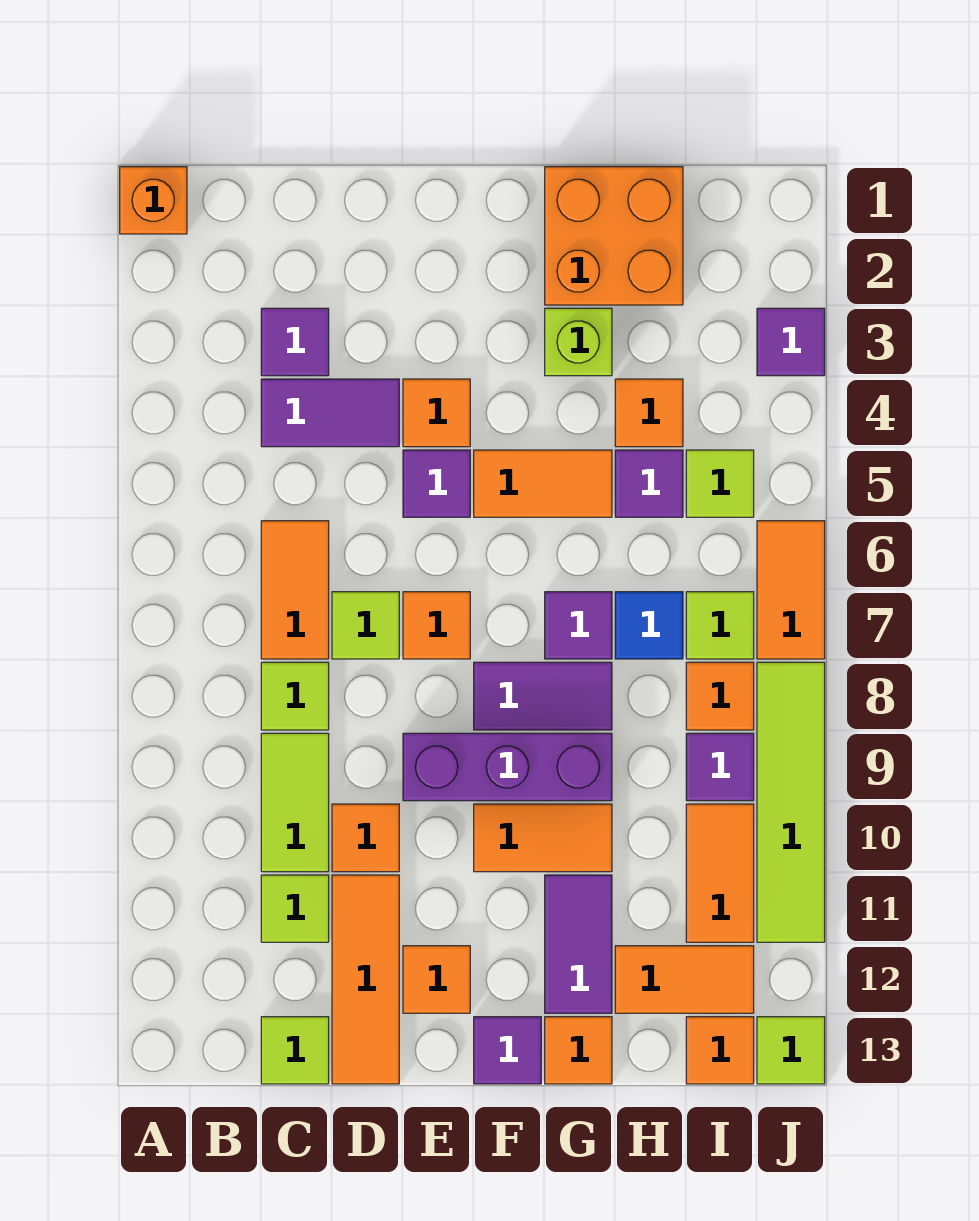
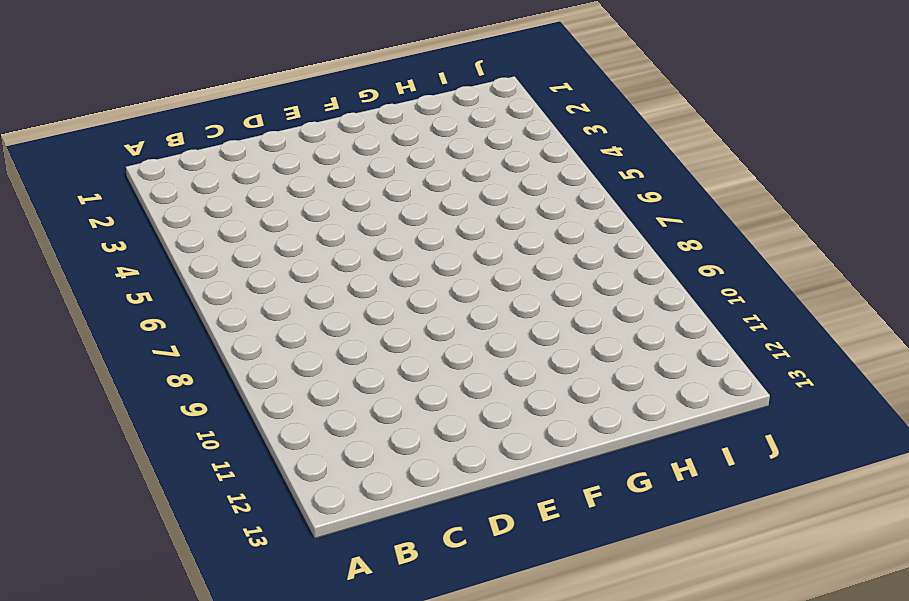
none -> orange brick A1 level 1
none -> purple tile C3 level 1
none -> purple tile C4:D4 level 1
none -> orange tile C6:C7 level 1

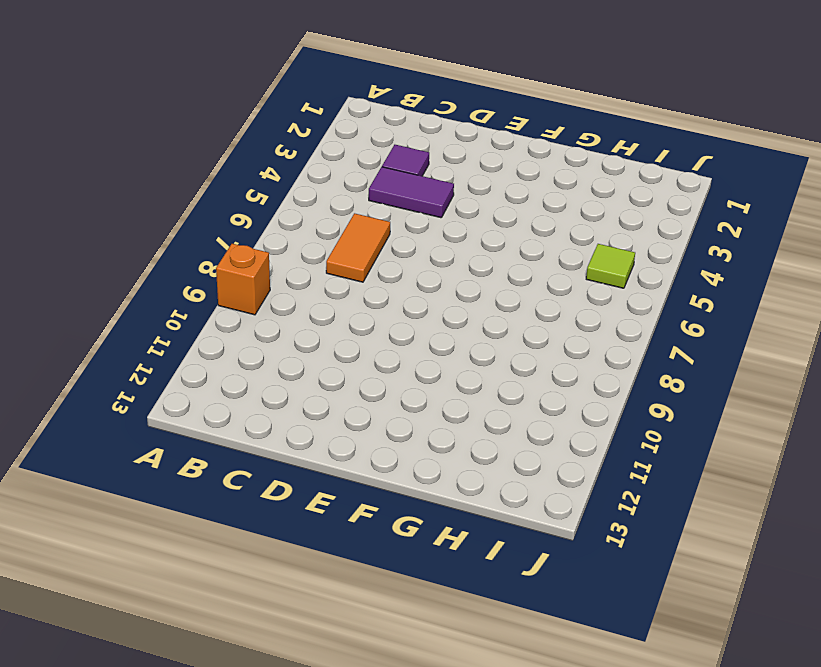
orange brick A9 level 1 -> orange brick A1 level 1
none -> lime tile C8 level 1
none -> lime tile C9:C10 level 1
none -> lime tile C11 level 1
none -> lime tile C13 level 1

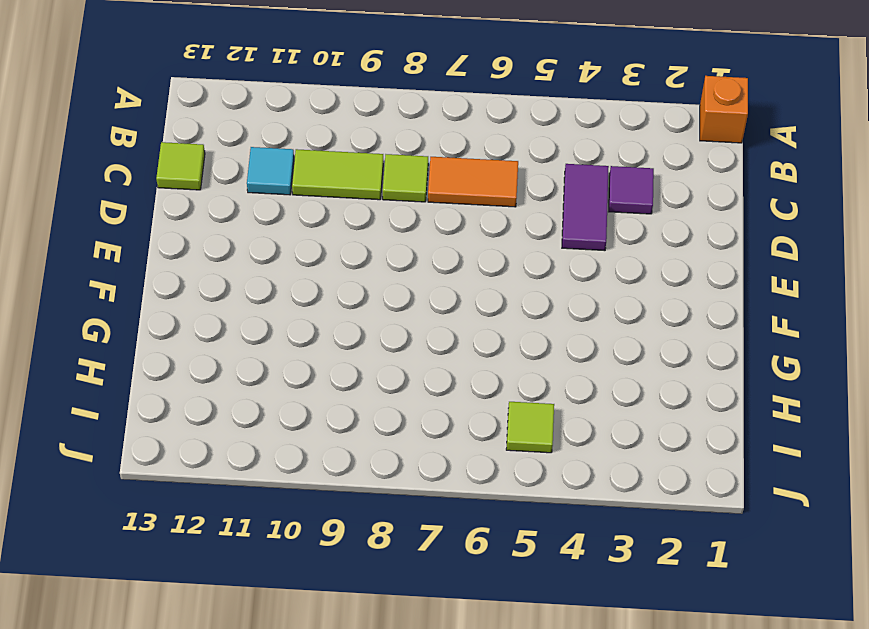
cyan tile C11 level 1 -> lime tile C11 level 1
none -> lime tile D7 level 1
none -> orange tile D10 level 1
none -> orange tile D11:D13 level 1
none -> orange tile E4 level 1

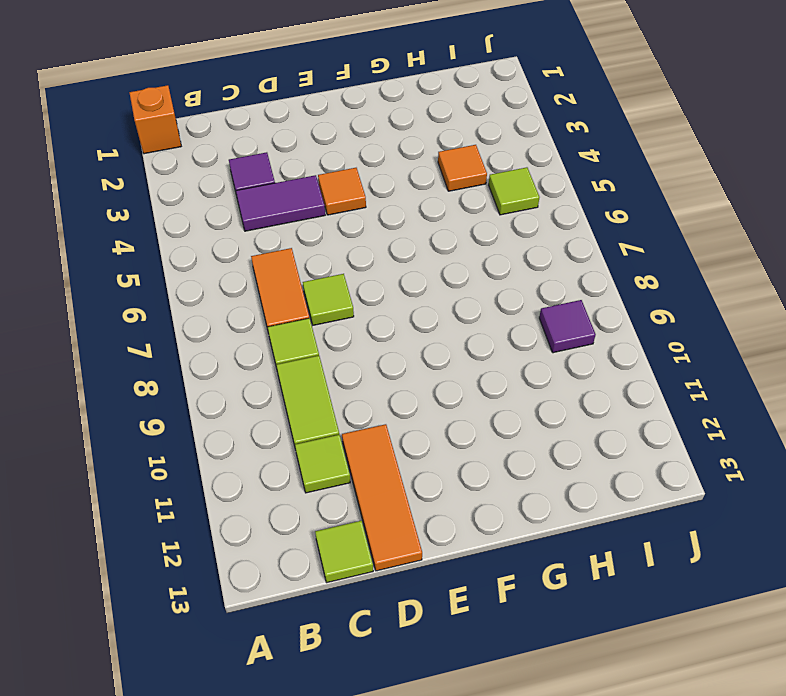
none -> orange tile D10 level 1
none -> purple tile E5 level 1
none -> orange tile E7 level 1
none -> purple brick E9:G9 level 1

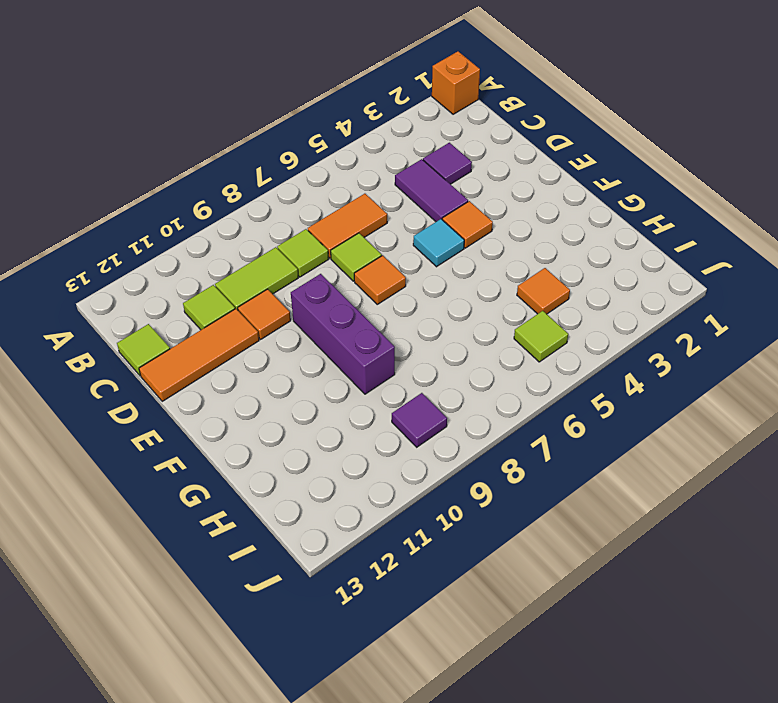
cyan tile E5 level 1 -> purple tile E5 level 1
none -> orange tile E12 level 1
none -> orange tile F5:G5 level 1
none -> purple tile F8:G8 level 1
none -> orange tile F10:G10 level 1

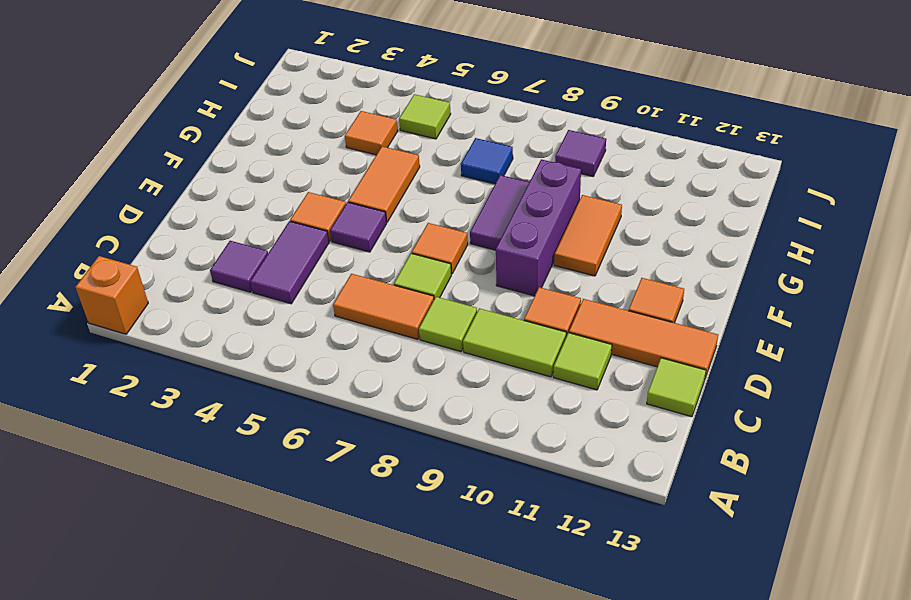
none -> purple tile F13 level 1
none -> orange brick G1:H2 level 1
none -> lime brick G3 level 1
none -> purple tile G7 level 1

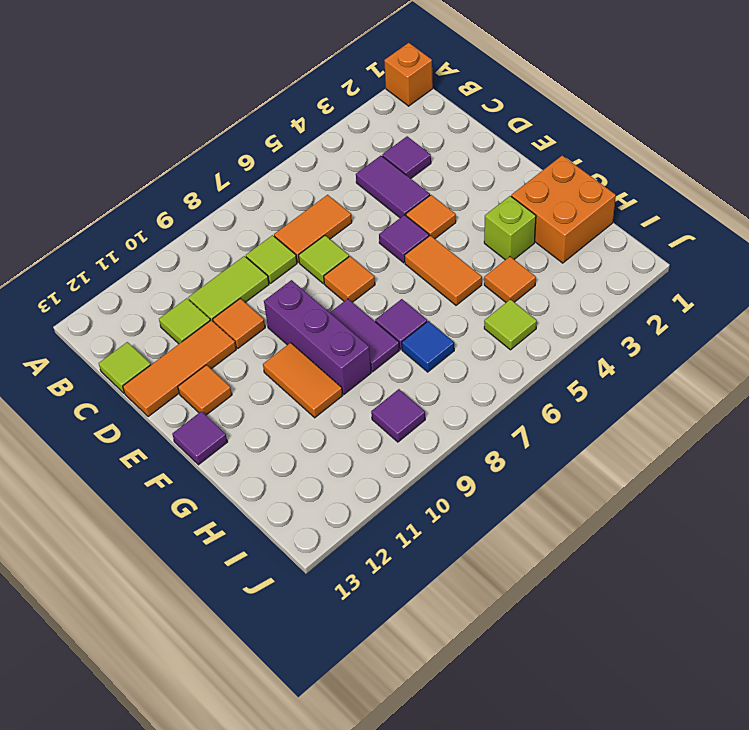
none -> purple tile G11:G12 level 1
none -> orange tile G13 level 1
none -> purple tile H5 level 1
none -> orange tile H12:I12 level 1

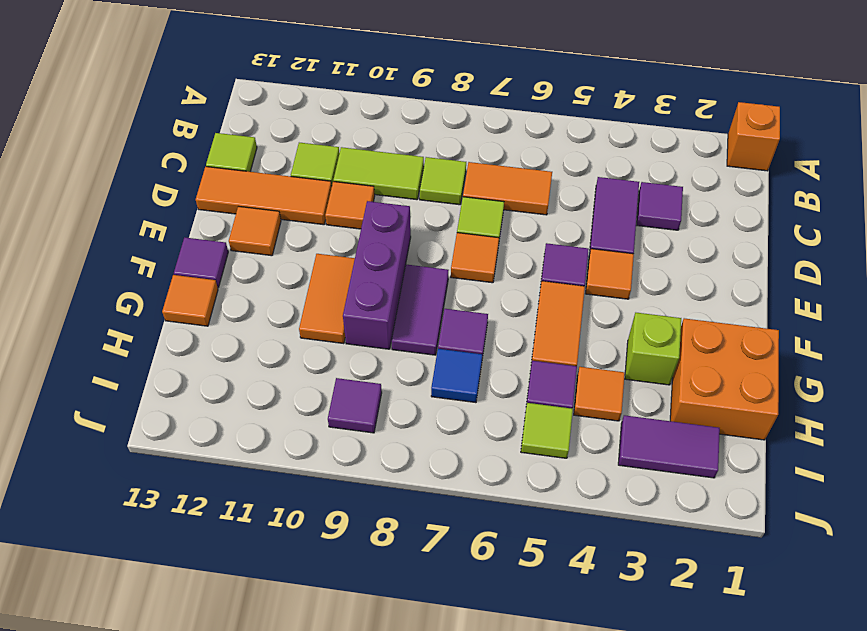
purple tile I2:I3 level 1 -> purple tile G11:G12 level 1
none -> orange tile H12:I12 level 1
none -> lime tile I7 level 1
none -> orange tile I8 level 1
none -> orange tile I10:I11 level 1

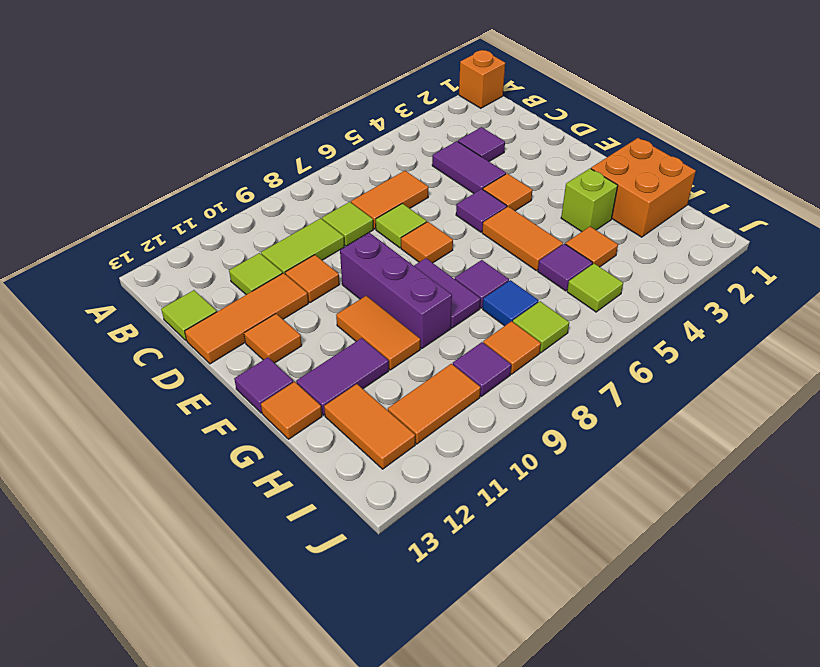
none -> orange tile I13 level 1
none -> purple tile J3 level 1
none -> orange tile J6:J7 level 1
none -> lime tile J8:J11 level 1

